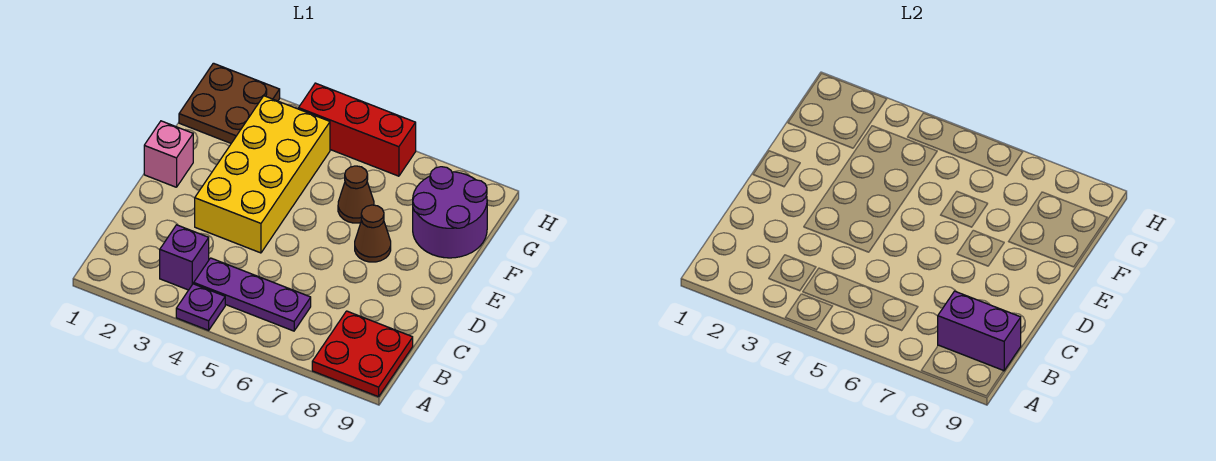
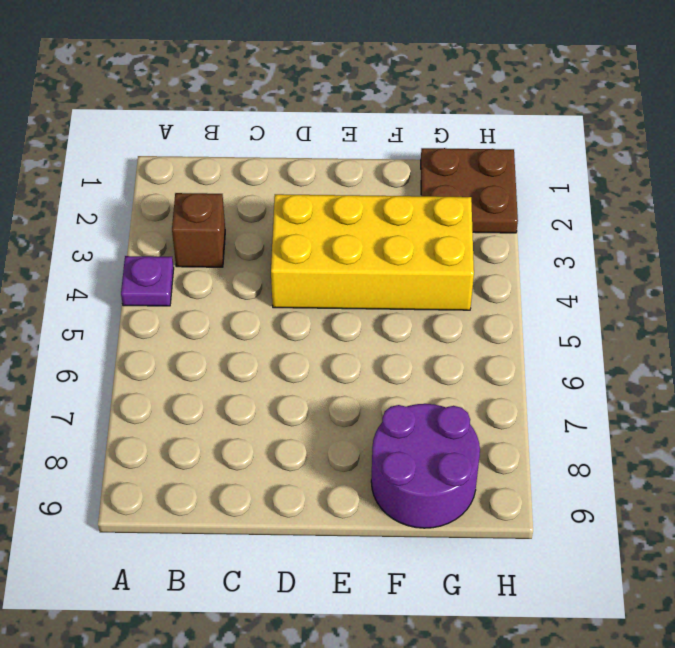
brown brick B3 level 1 -> purple brick B3 level 1
none -> red plate A8:B9 level 1
none -> purple plate B4:B6 level 1
none -> pink brick E1 level 1

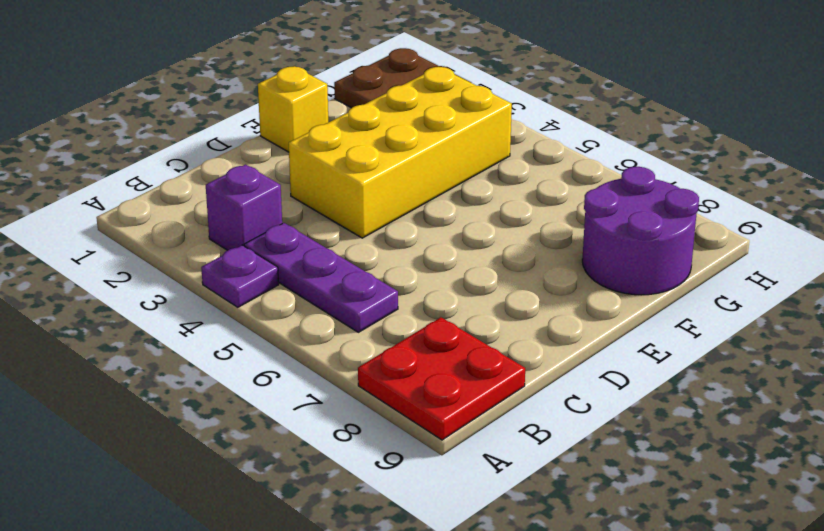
yellow brick E1 level 1 -> pink brick E1 level 1
none -> brown cone E7 level 1
none -> brown cone F6 level 1
none -> red brick H4:H6 level 1

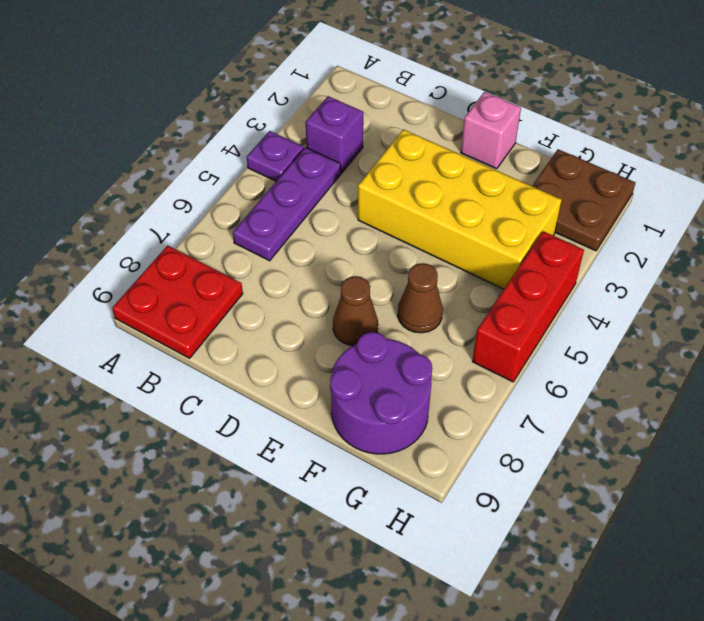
none -> purple brick B8:B9 level 2

